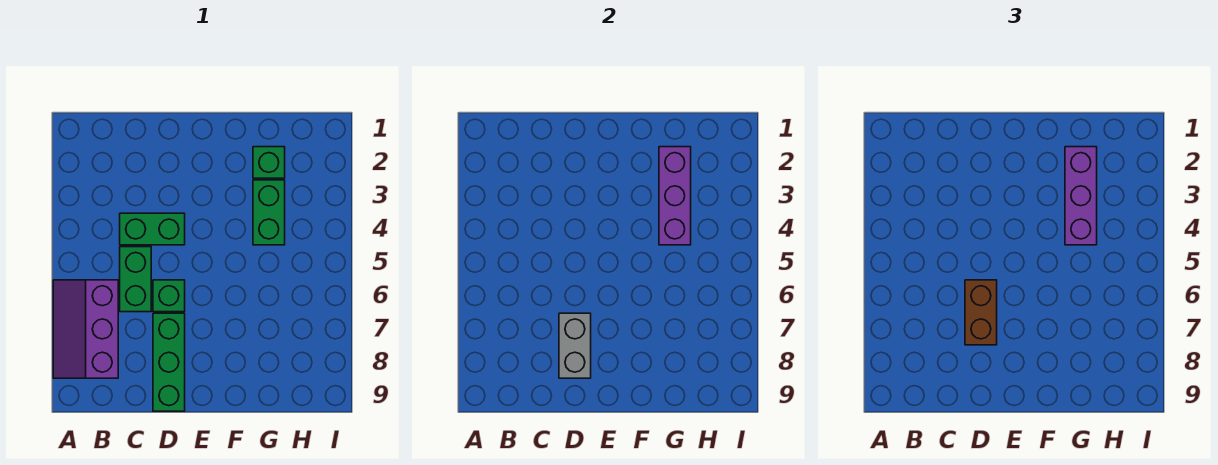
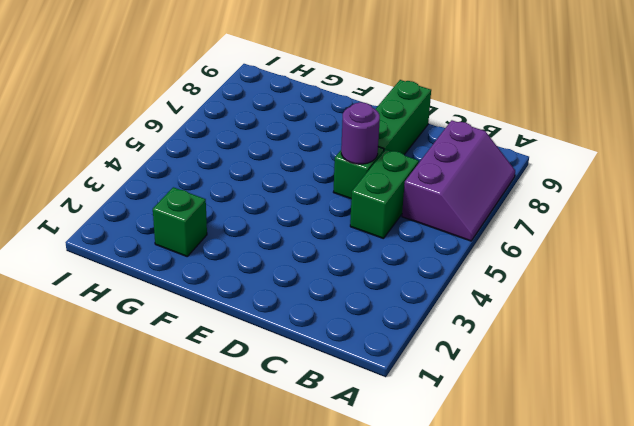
purple round brick D6 level 2 -> none
none -> green brick C4:D4 level 1
none -> green brick G3:G4 level 1

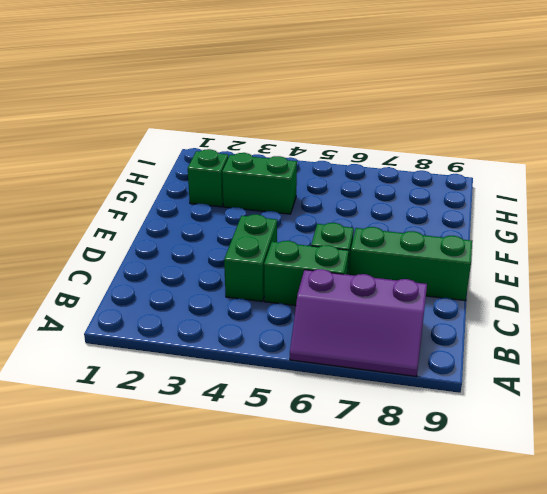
none -> grey brick D7:D8 level 2
none -> purple brick G2:G4 level 2

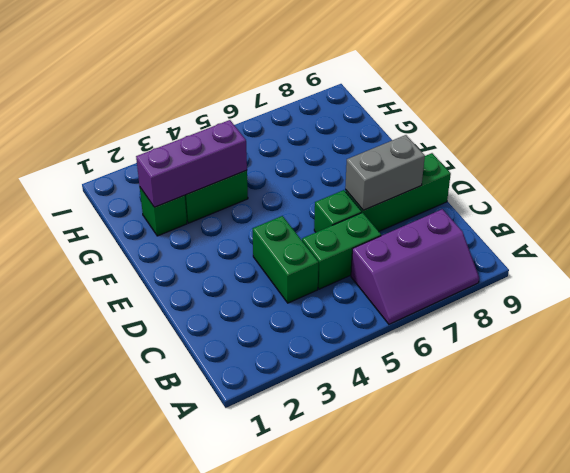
none -> brown brick D6:D7 level 3
none -> purple brick G2:G4 level 3

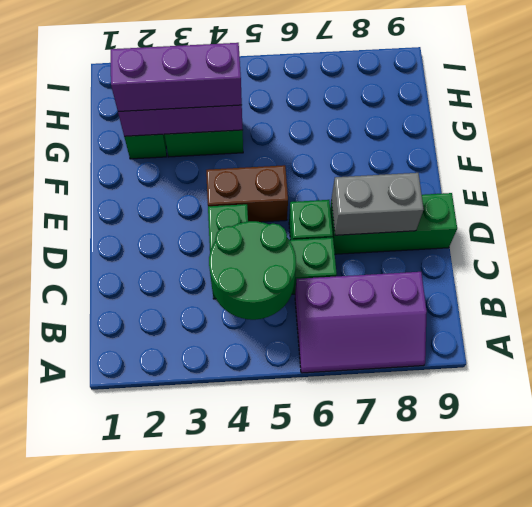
green round brick B4:C5 level 2 -> none
brown brick E4:E5 level 1 -> brown brick D6:D7 level 3

